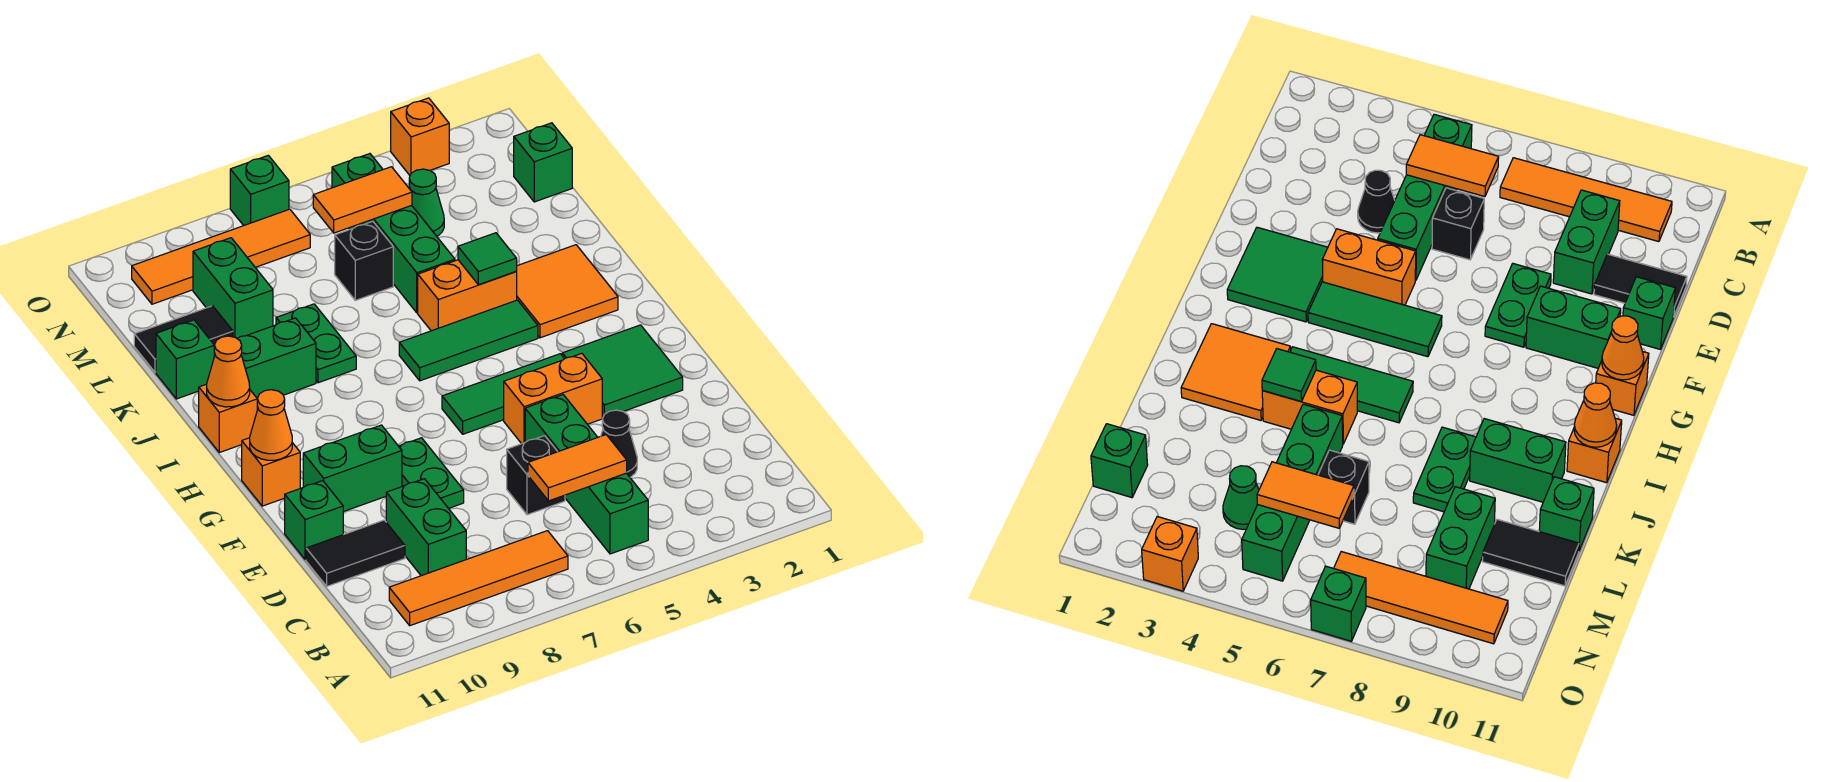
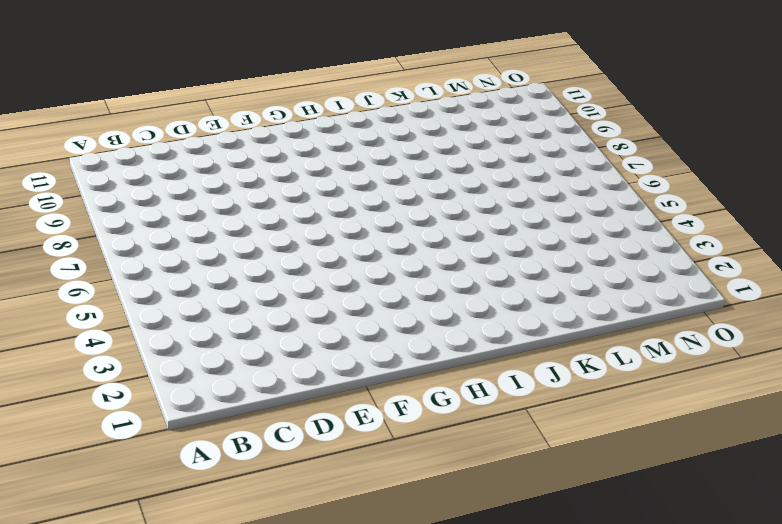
none -> green brick B5:E5 level 1
none -> orange tile B7:B10 level 1
none -> green brick C9:D9 level 1
none -> black cone D4 level 1

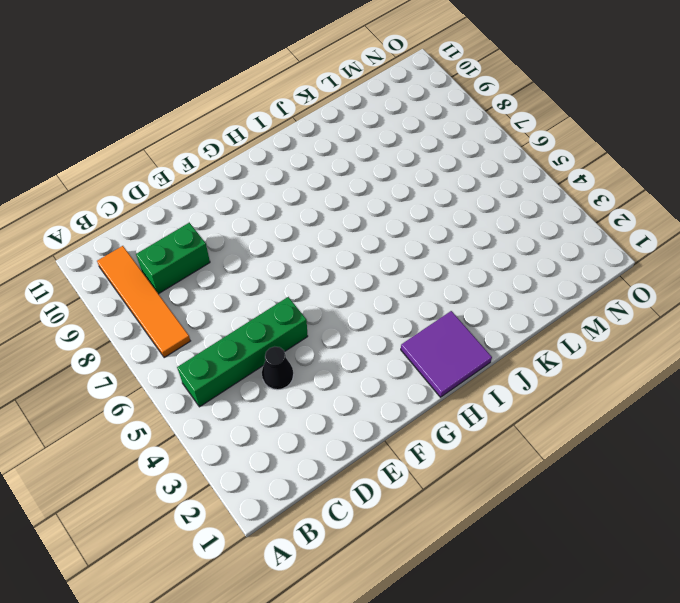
purple tile H1:I2 level 1 -> orange tile I2:J3 level 1
none -> black brick D6 level 1
none -> black tile D10:D11 level 1
none -> green plate E8:F8 level 1
none -> green brick E11 level 1

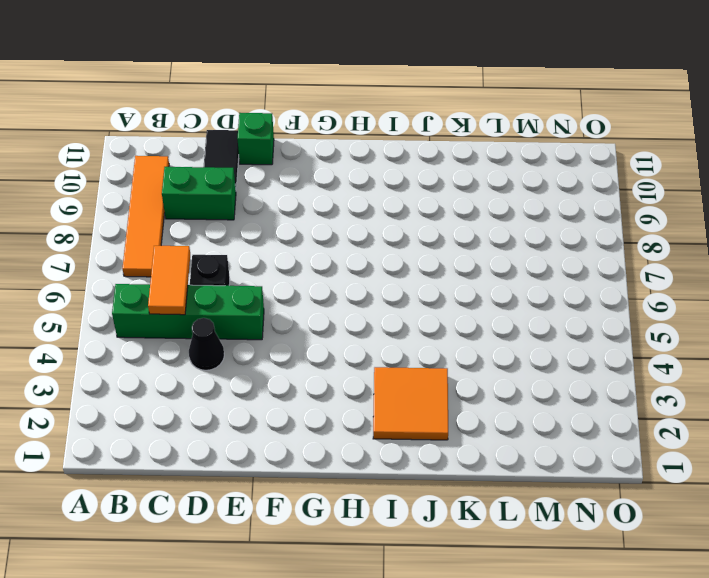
none -> green plate E8:F8 level 1
none -> green tile F2:G3 level 1
none -> orange brick F4:F5 level 1
none -> green brick F9:F10 level 1

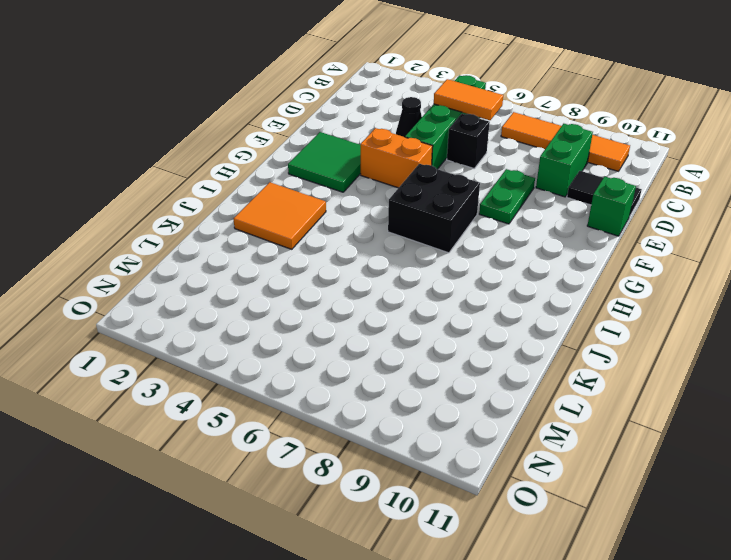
black brick G6:H7 level 1 -> green tile G4:G6 level 1
none -> green brick F9:F10 level 1
none -> orange brick G11 level 1
none -> green tile I4:I6 level 1
none -> orange brick I11 level 1

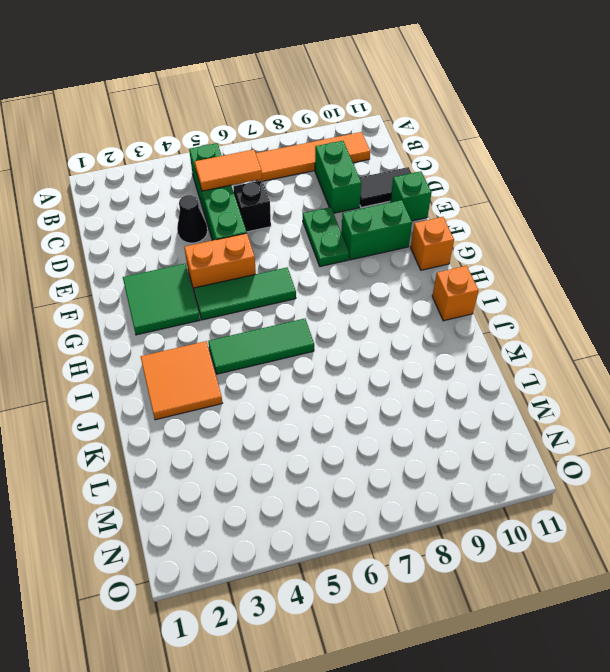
none -> orange brick J4:J5 level 1
none -> green plate J8:K8 level 1
none -> green brick J9:J10 level 1
none -> green brick K5:N5 level 1

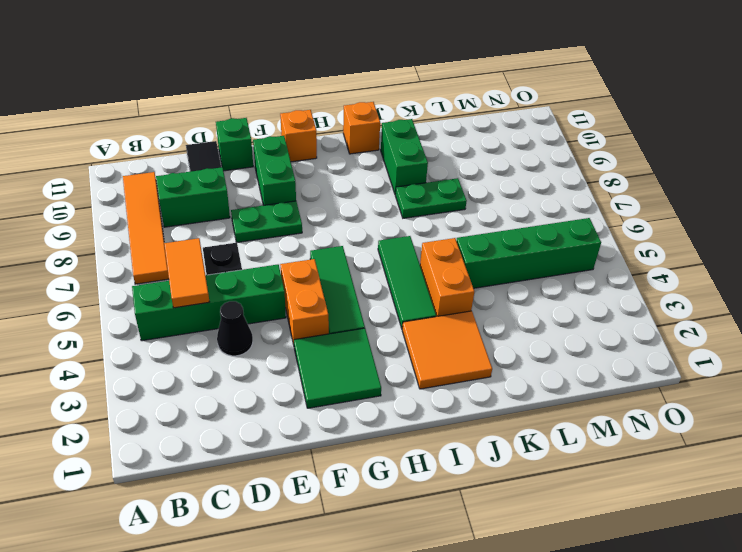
none -> green brick K11 level 1
none -> black brick L6 level 1
none -> green brick L9:M9 level 1
none -> black tile L10:L11 level 1

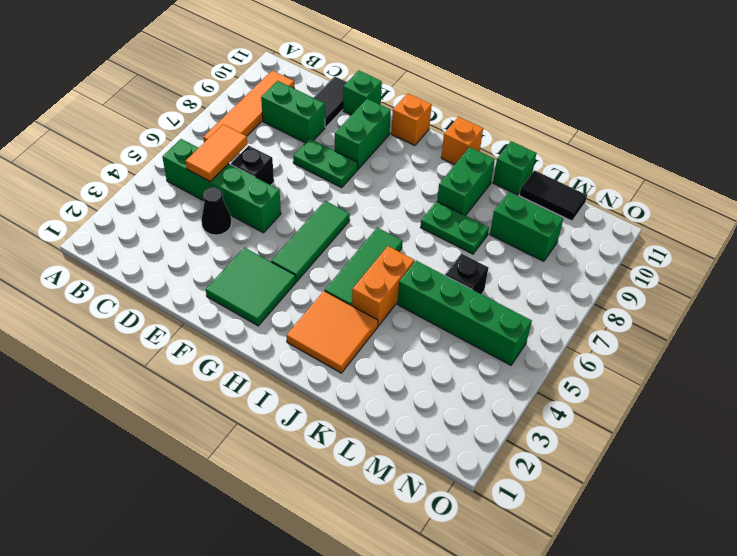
black tile L11:M11 level 1 -> black tile L10:L11 level 1
none -> orange brick F4:F5 level 1
none -> green brick M1 level 1
none -> green cone M4 level 1
none -> orange tile N7:N10 level 1

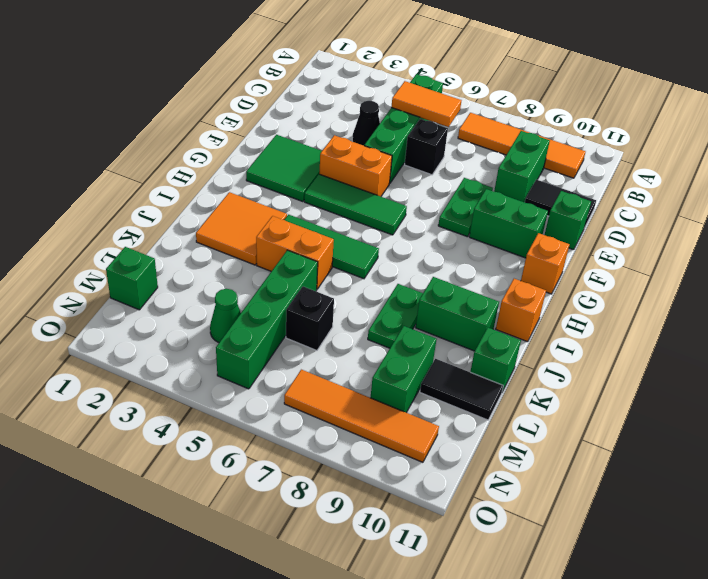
none -> orange brick O3 level 1
none -> green brick O7 level 1
none -> orange cone G11 level 2
none -> orange cone I11 level 2

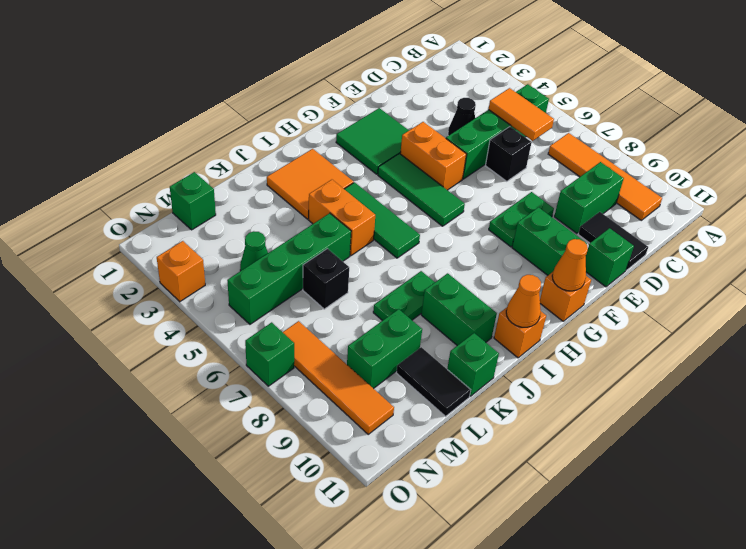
none -> green tile J4 level 2
none -> orange tile M5:M6 level 2

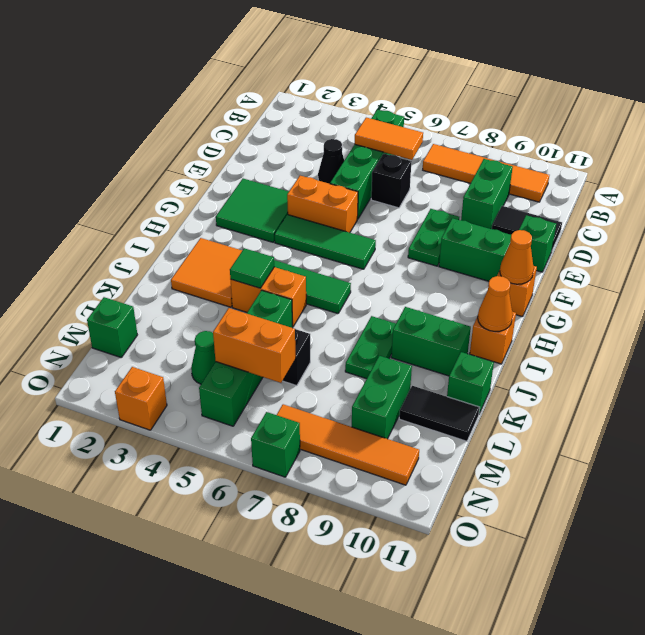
orange brick M5:M6 level 2 -> orange tile M5:M6 level 2

